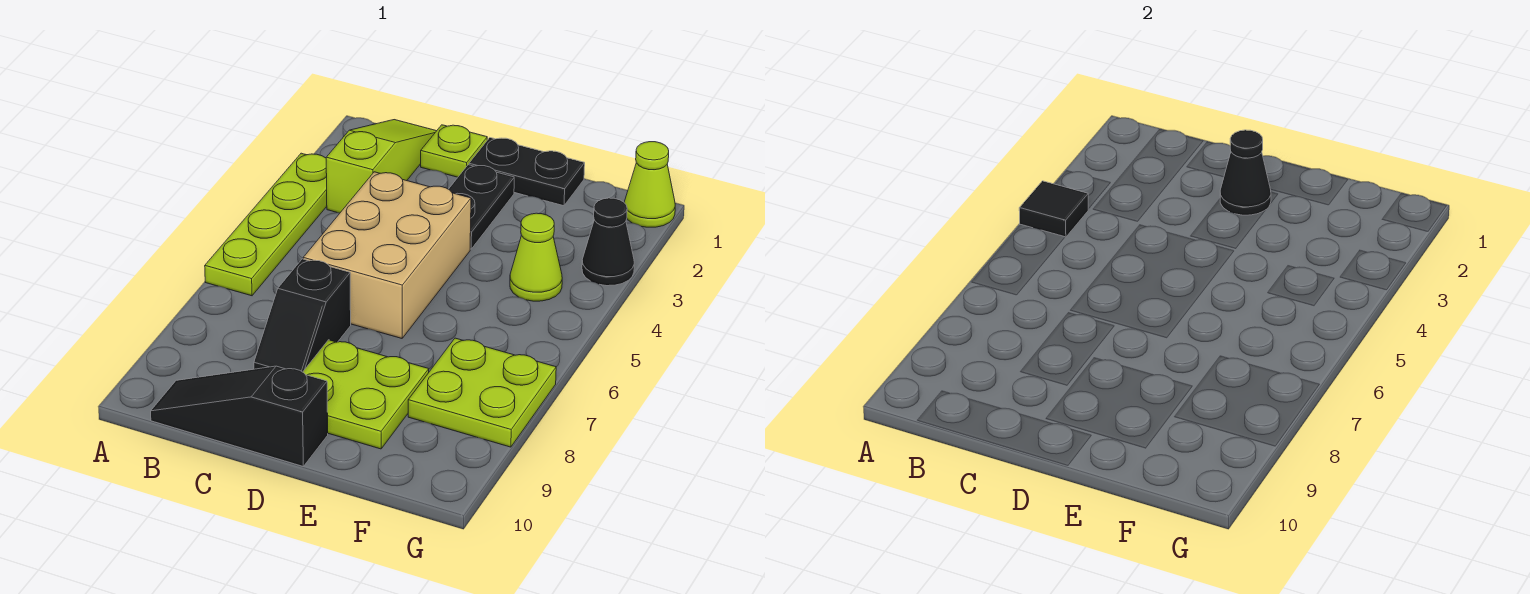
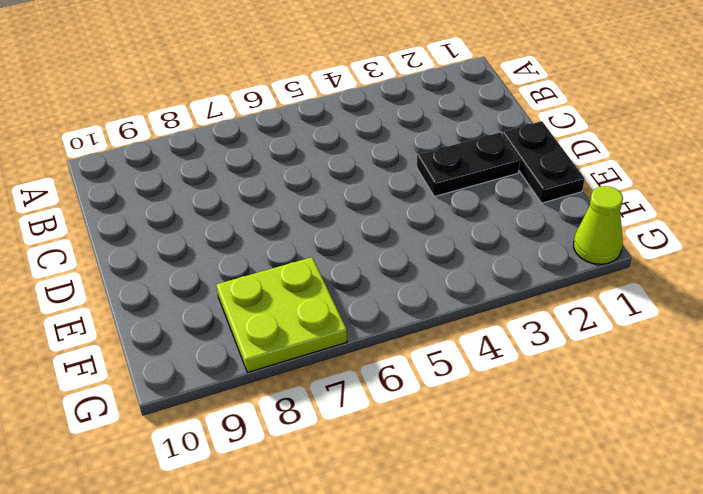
none -> lime plate A3:A6 level 1
none -> lime slope B1:B3 level 1 top 3
none -> black slope B10:D10 level 1 top D

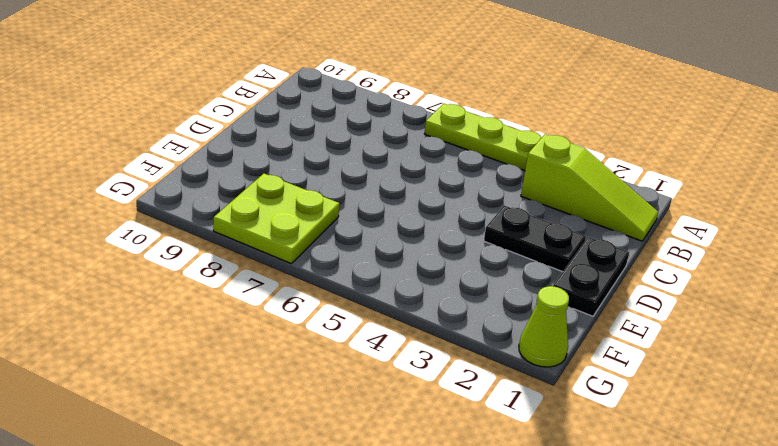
none -> black slope B10:D10 level 1 top D
none -> lime plate C1 level 1
none -> tan brick C4:D6 level 1

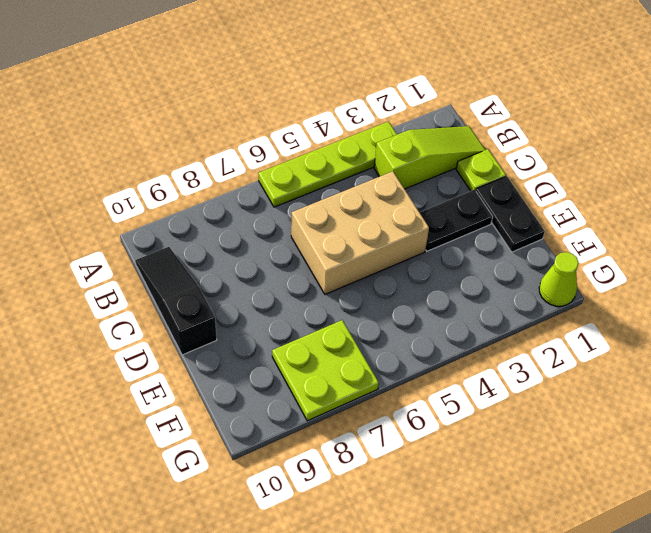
none -> black slope C7:C8 level 1 top 7
none -> lime plate D8:E9 level 1
none -> lime cone F4 level 1

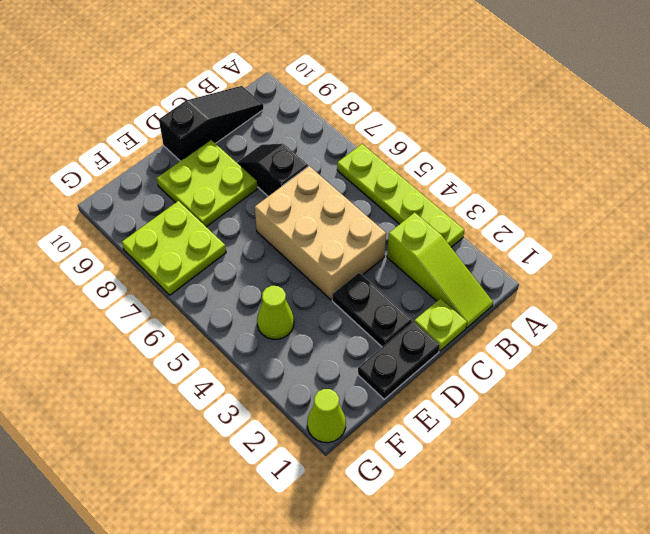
none -> black cone G3 level 1
none -> black tile A4 level 2
none -> black cone D2 level 2

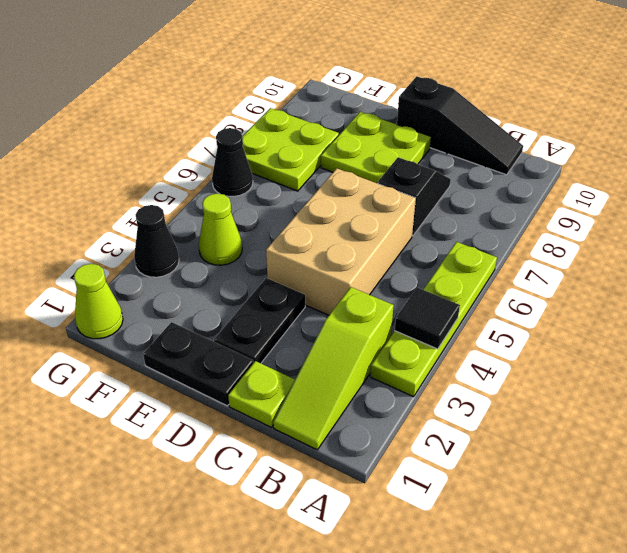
black cone G6 level 1 -> black cone D2 level 2

